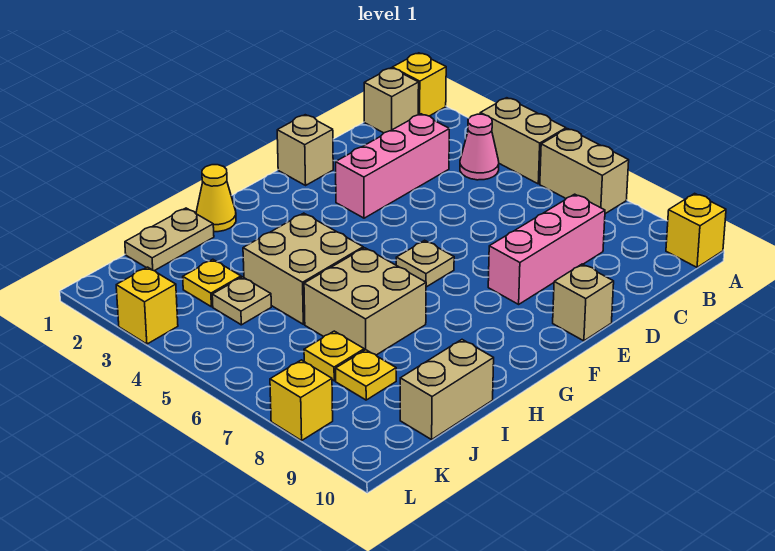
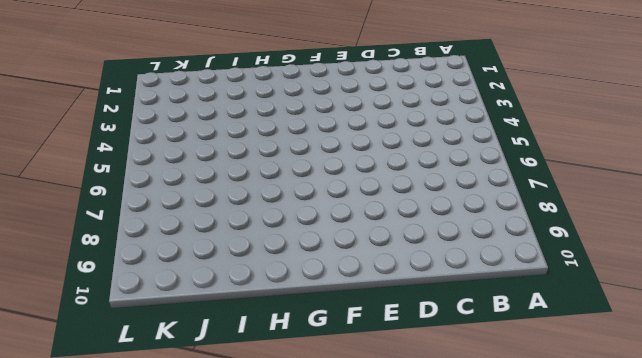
none -> yellow brick A1 level 1
none -> tan brick A4:A5 level 1
none -> tan brick A6:A7 level 1

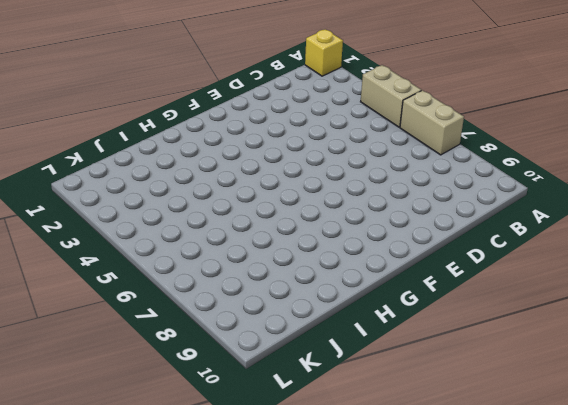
none -> yellow brick A10 level 1
none -> tan brick B1 level 1
none -> pink cone B4 level 1

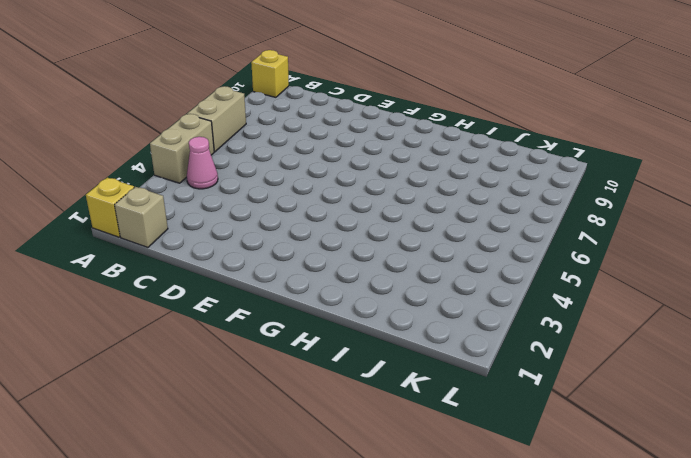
none -> pink brick C3:E3 level 1
none -> pink brick C8:E8 level 1
none -> tan brick E1 level 1

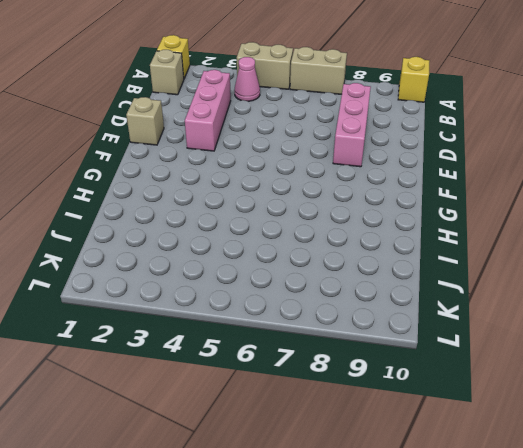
none -> tan brick E10 level 1
none -> tan plate F6 level 1
none -> yellow cone H1 level 1

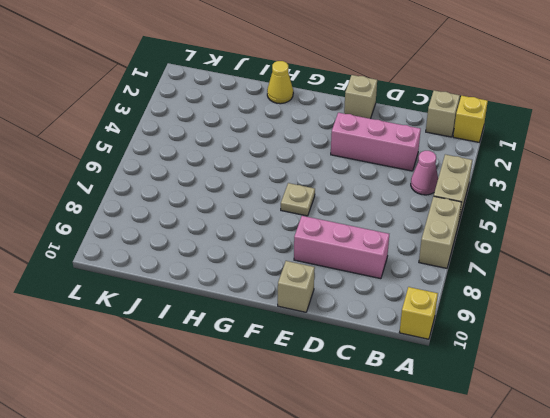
none -> tan brick H4:I5 level 1
none -> tan brick H6:I7 level 1
none -> tan plate I1:J1 level 1

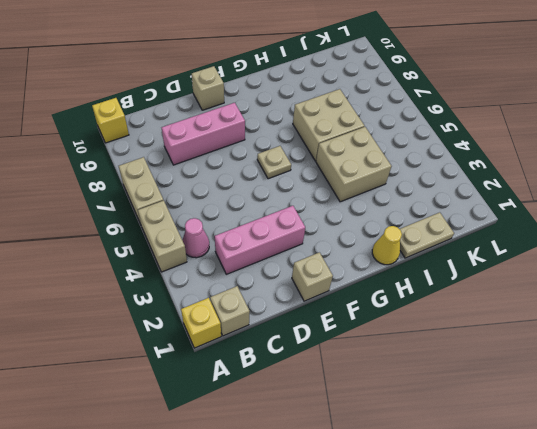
none -> tan brick I10:J10 level 1
none -> yellow plate J3 level 1
none -> tan plate J4 level 1

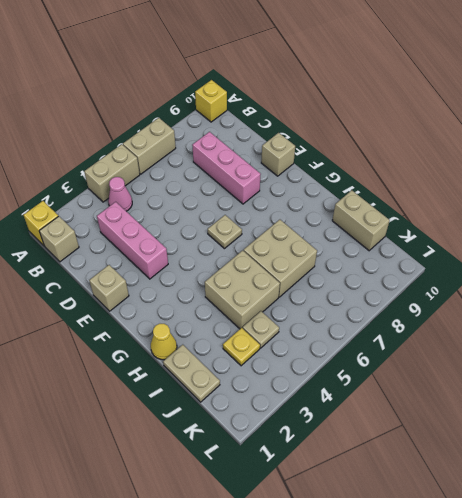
none -> yellow plate J7 level 1
none -> yellow plate J8 level 1
none -> yellow brick L3 level 1

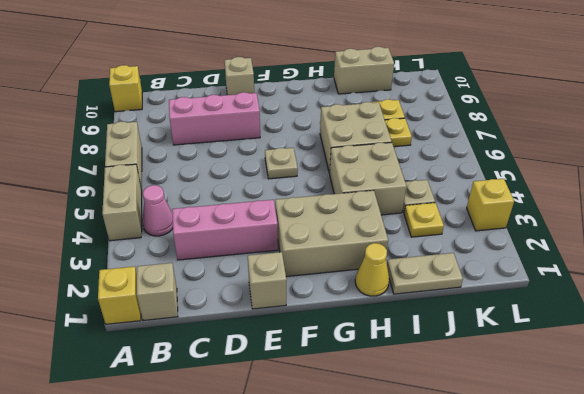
tan brick F2:H3 level 1 -> none
none -> yellow brick L8 level 1

